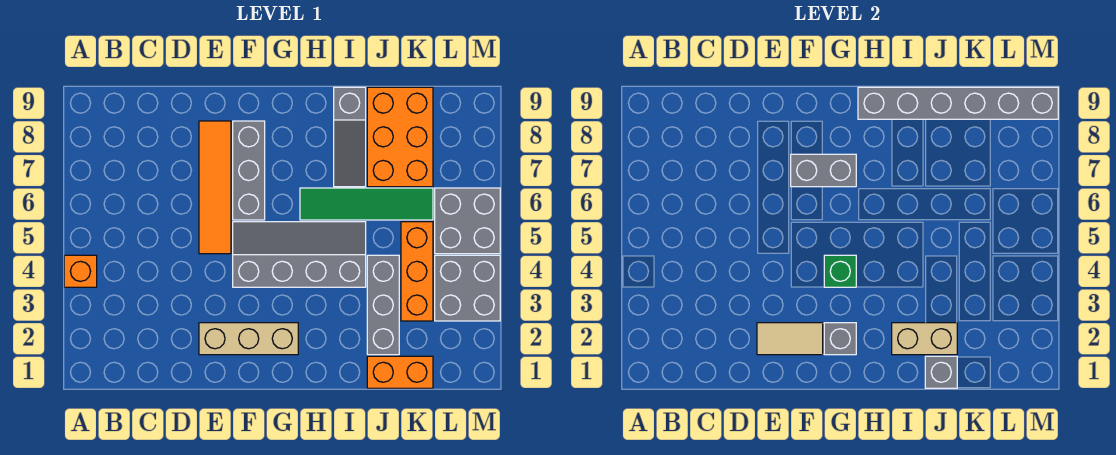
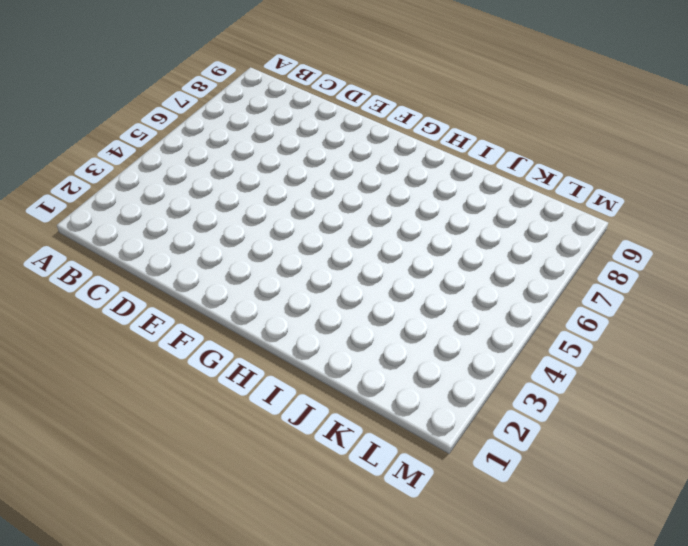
none -> orange brick A4 level 1
none -> tan brick E2:G2 level 1
none -> orange tile E5:E8 level 1

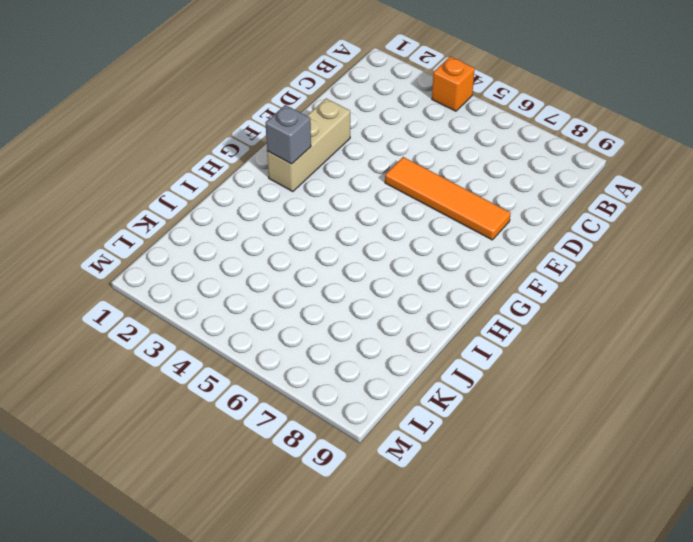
none -> grey slope F4:I5 level 1 top 4
none -> grey brick F6:F8 level 1
none -> green tile H6:K6 level 1

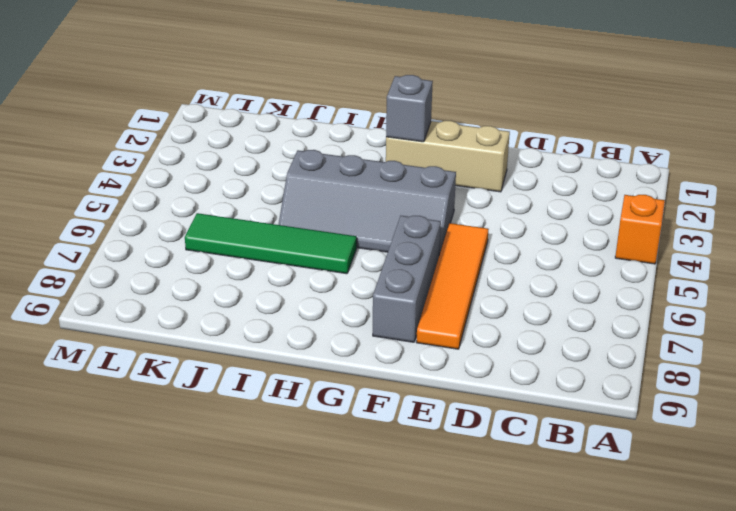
none -> grey slope I7:I9 level 1 top 9
none -> orange brick J1:K1 level 1
none -> grey brick J2:J4 level 1

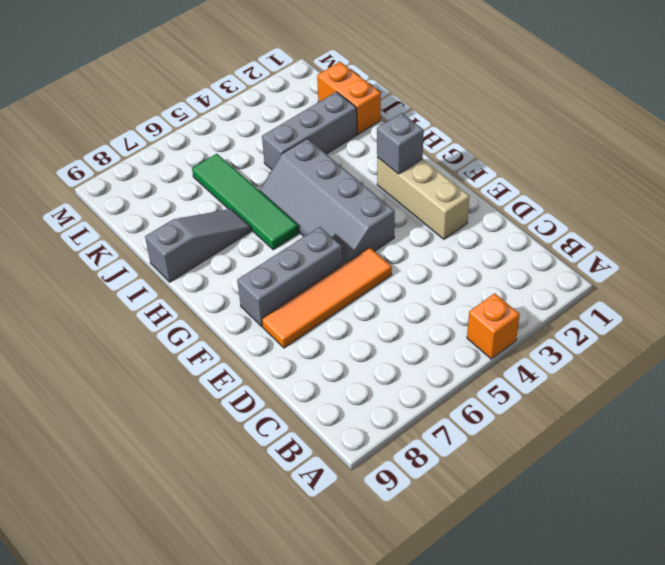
none -> orange brick J7:K9 level 1
none -> orange brick K3:K5 level 1
none -> grey brick L3:M4 level 1

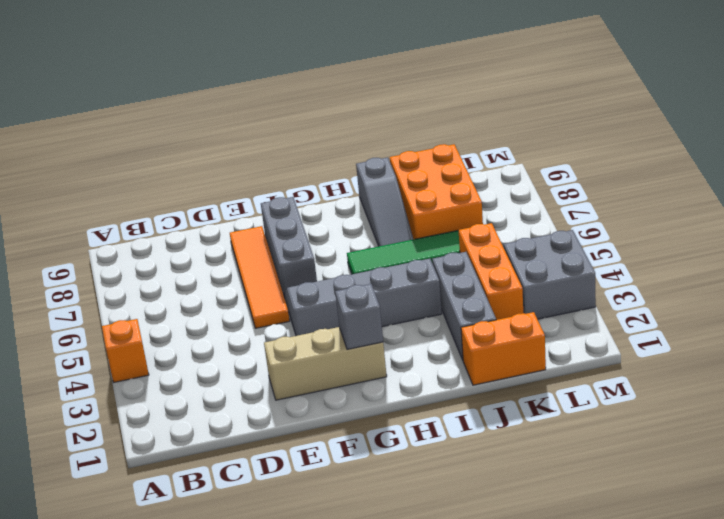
none -> grey brick L5:M6 level 1
none -> tan tile E2:F2 level 2
none -> grey brick F7:G7 level 2

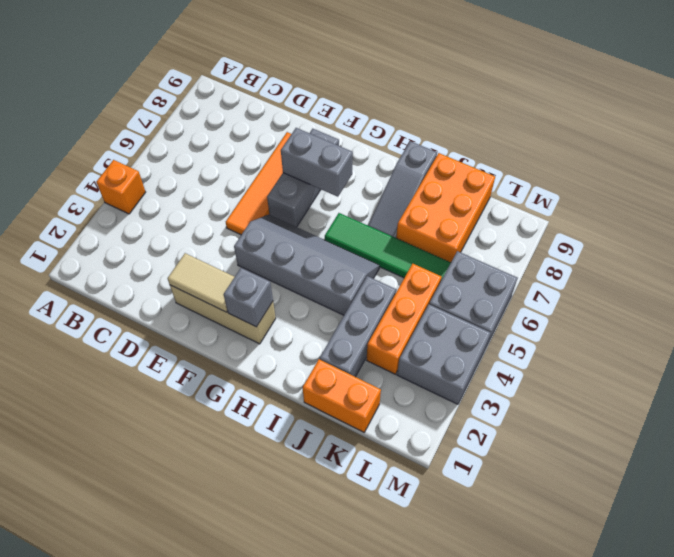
none -> green brick G4 level 2
none -> grey brick H9:M9 level 2
none -> tan brick I2:J2 level 2

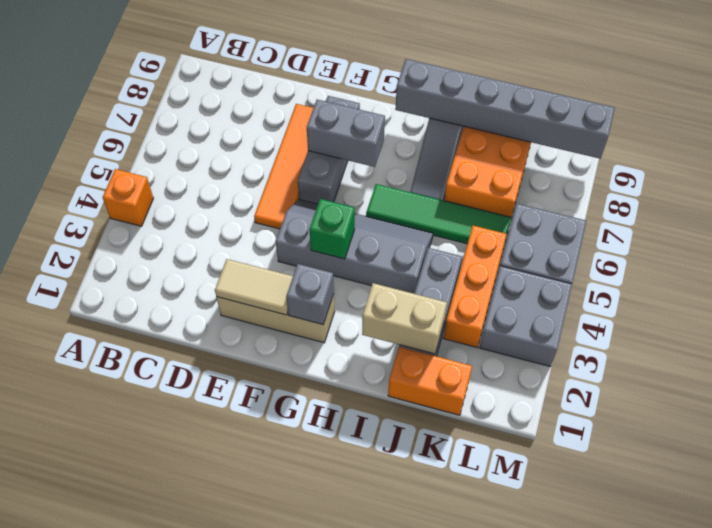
none -> grey brick J1 level 2

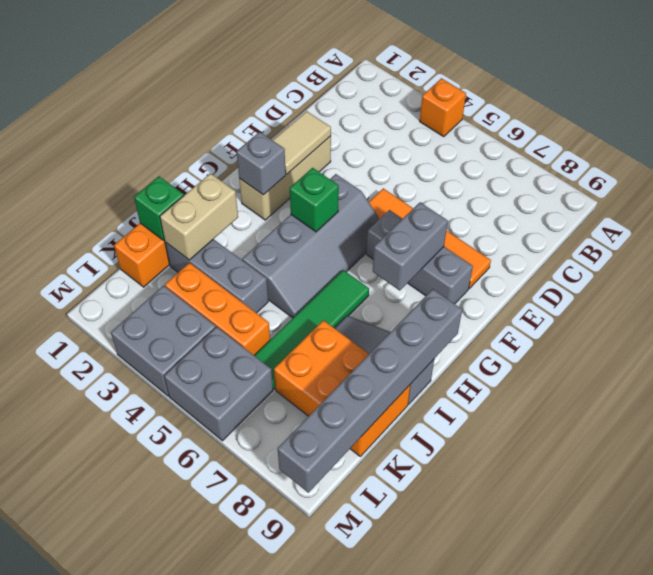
green brick J1 level 2 -> grey brick J1 level 2

